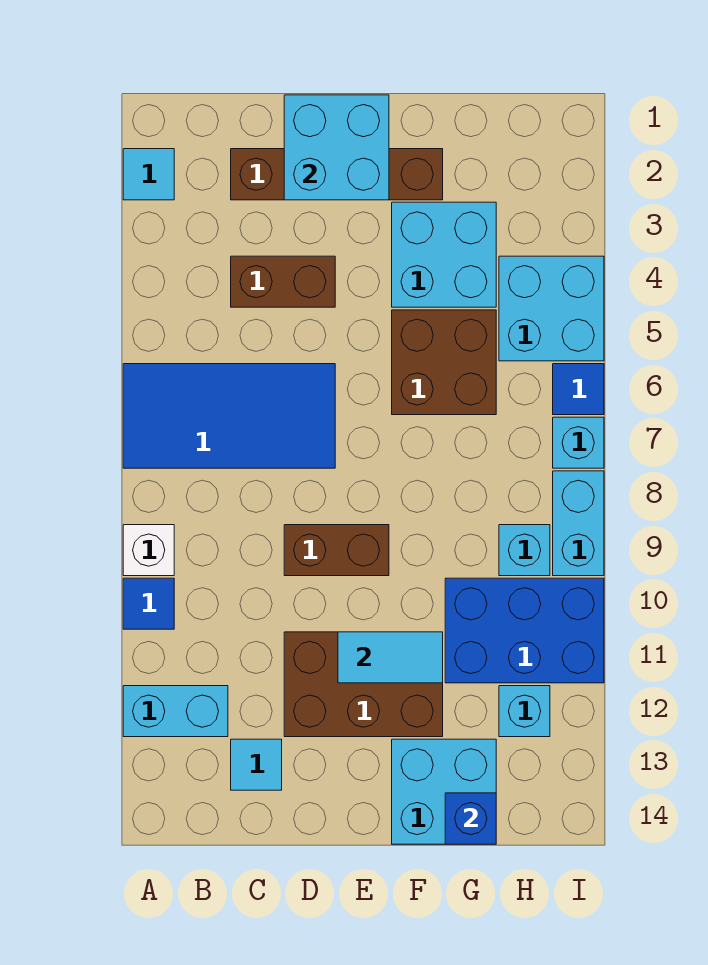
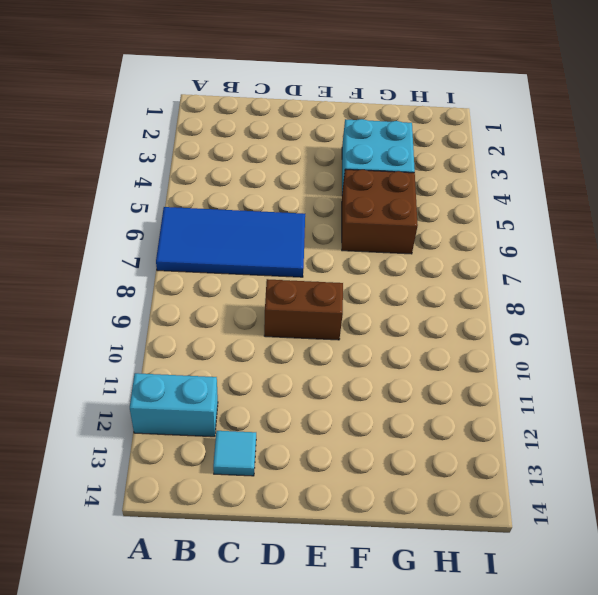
none -> cyan tile A2 level 1
none -> white brick A9 level 1
none -> blue tile A10 level 1

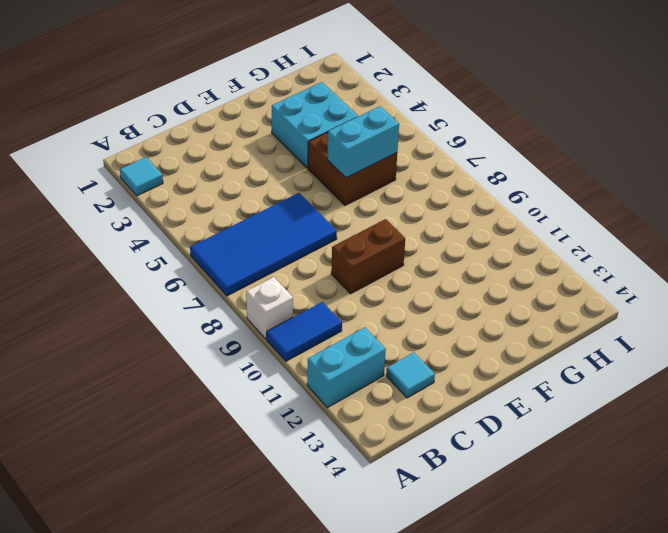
blue tile A10:B10 level 1 -> blue tile A10 level 1
cyan brick F6:G6 level 2 -> cyan brick I8:I9 level 1
none -> brown brick C2:F2 level 1
none -> brown brick C4:D4 level 1
none -> brown brick D11:F12 level 1

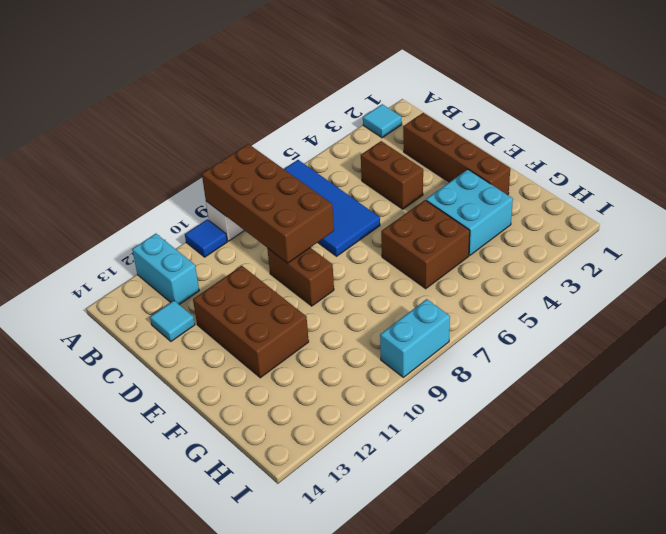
brown brick A8:D9 level 2 -> none
none -> cyan brick F13:G14 level 1
none -> blue brick G10:I11 level 1
none -> cyan brick H4:I5 level 1

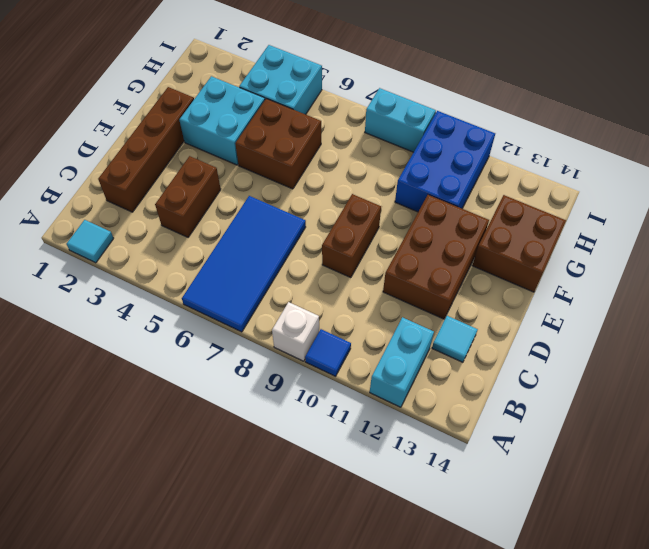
brown brick F13:G14 level 1 -> cyan brick F13:G14 level 1
none -> cyan brick H9 level 1
none -> cyan brick H12 level 1
none -> blue tile I6 level 1

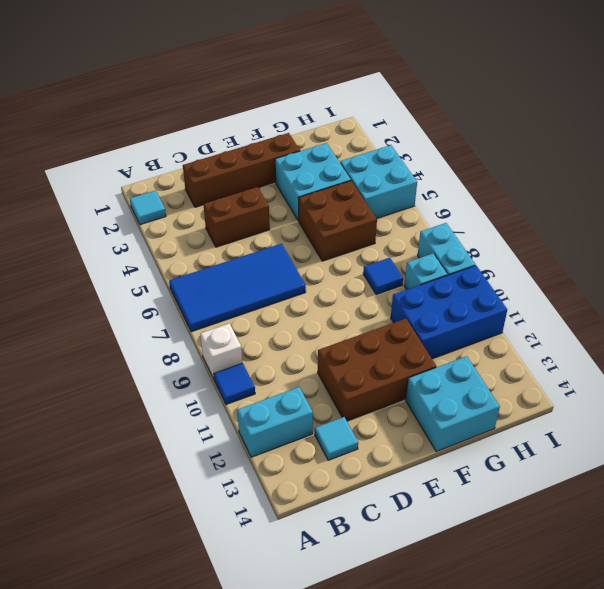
blue tile G8 level 1 -> blue tile I6 level 1
none -> brown brick D9:E9 level 1
none -> cyan brick H12 level 1
none -> cyan brick I7 level 1

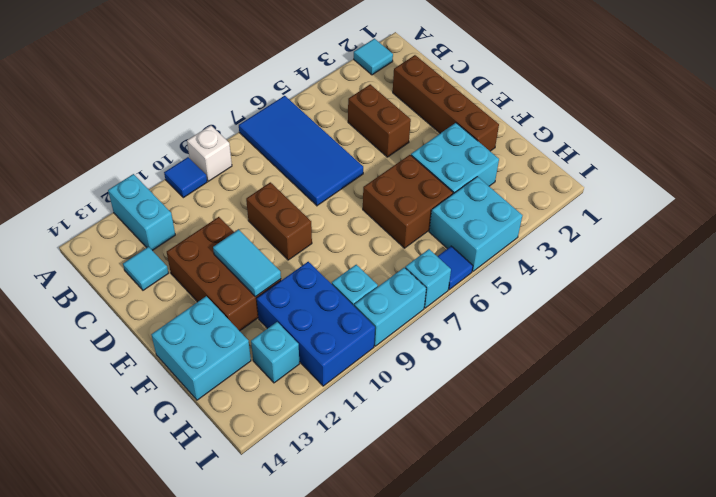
none -> cyan brick D1:E2 level 2
none -> blue brick G14 level 2

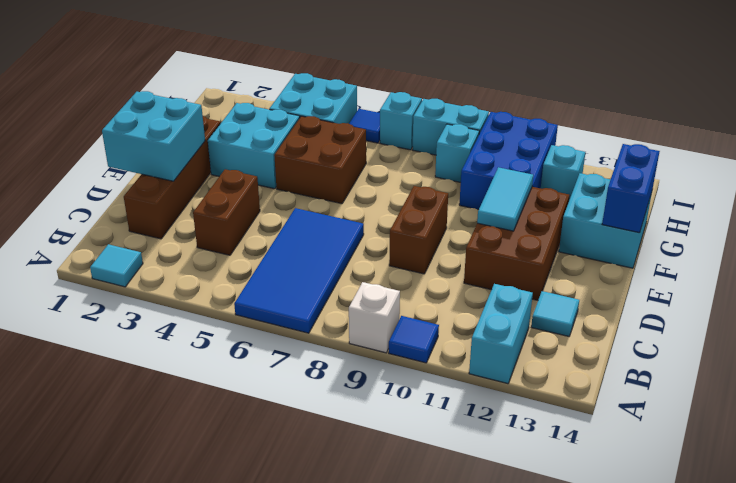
blue brick F14:G14 level 2 -> blue brick G14 level 2

